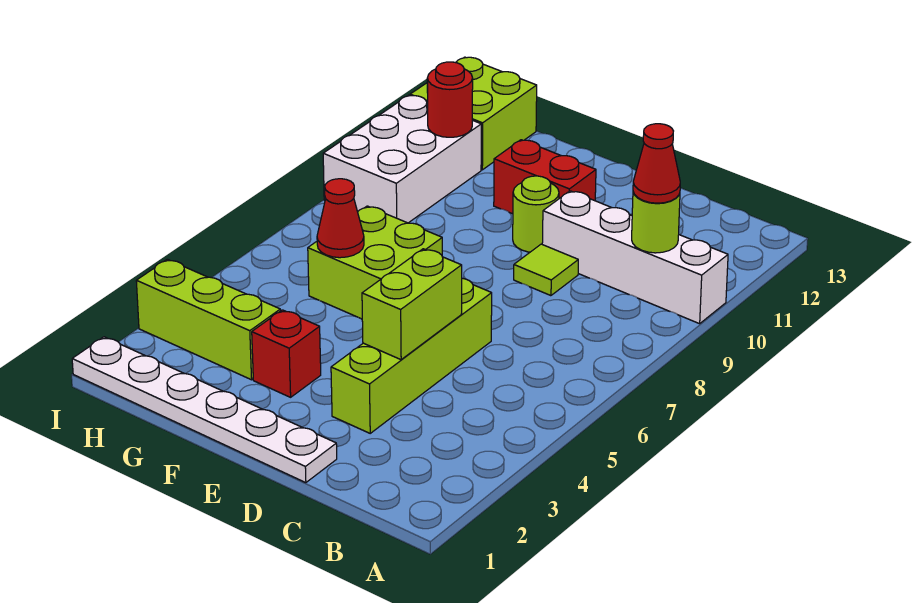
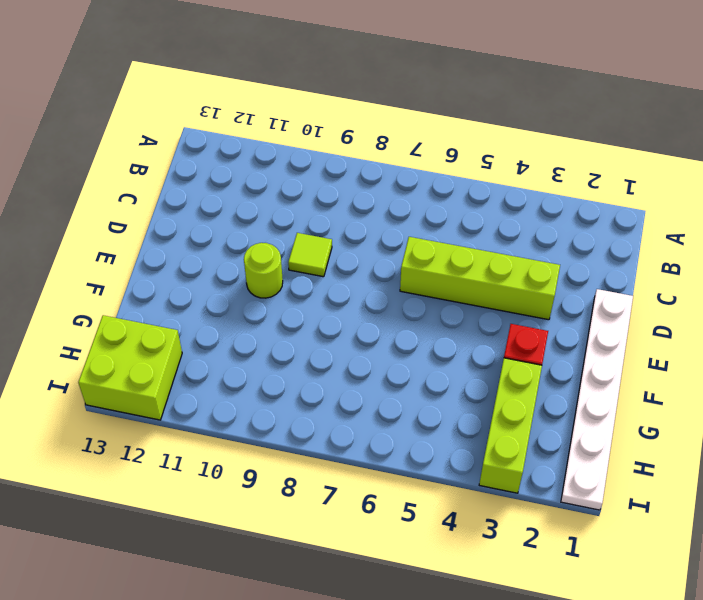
none -> white brick A10:D10 level 1
none -> red brick E11:F11 level 1
none -> lime brick F6:G7 level 1

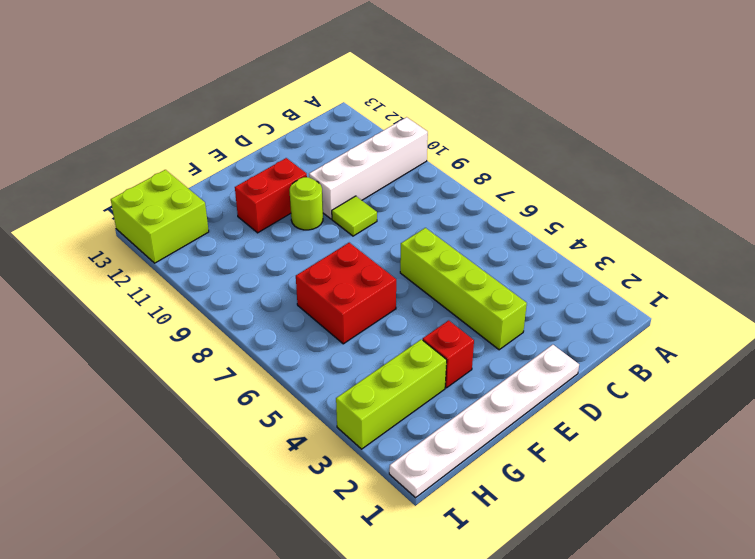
red brick F6:G7 level 1 -> lime brick F6:G7 level 1
none -> white brick H9:I11 level 1
none -> lime round brick B10 level 2
none -> lime brick D4:D5 level 2

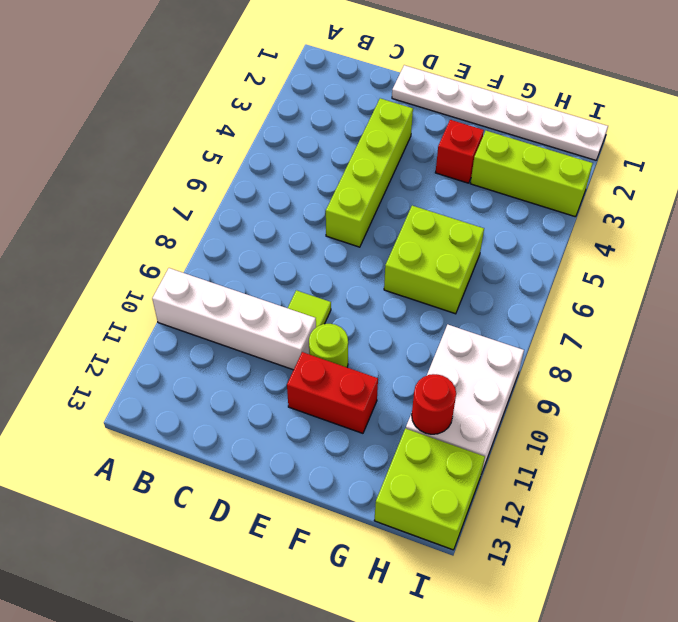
none -> lime round brick B10 level 2
none -> lime brick D4:D5 level 2
none -> red cone G6 level 2

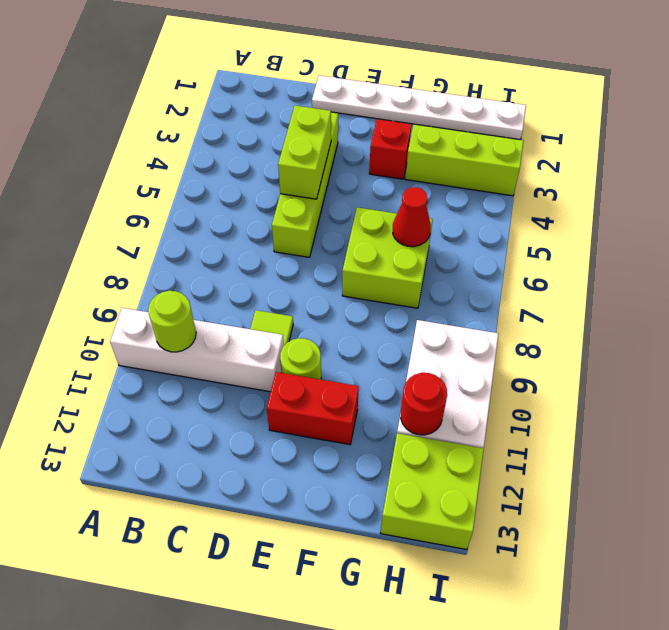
none -> red cone B10 level 3

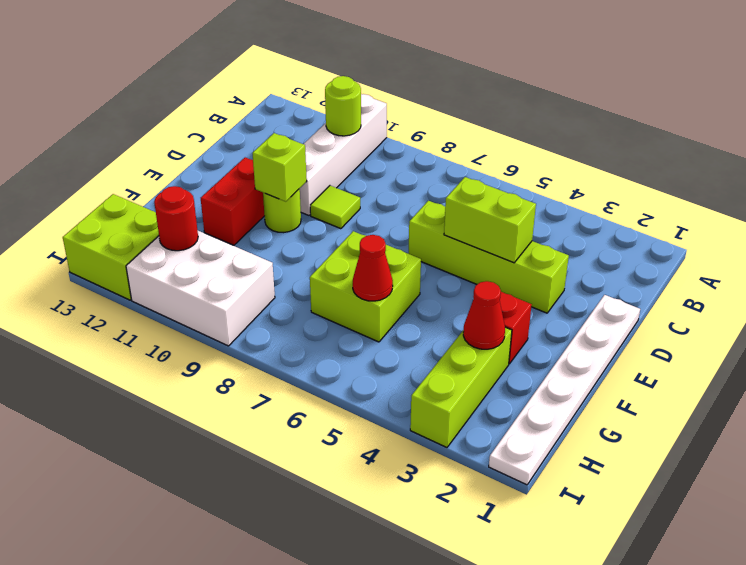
lime brick E10 level 2 -> none
red cone G3 level 2 -> red cone B10 level 3

